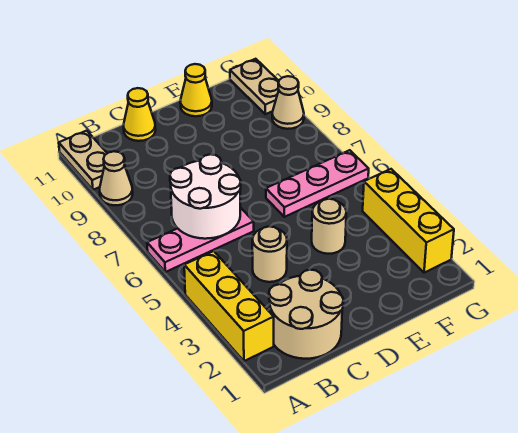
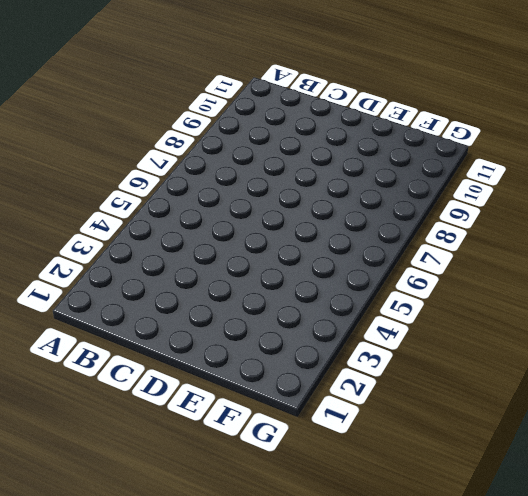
none -> yellow brick A2:A4 level 1
none -> pink plate A6:C6 level 1
none -> tan cone A9 level 1

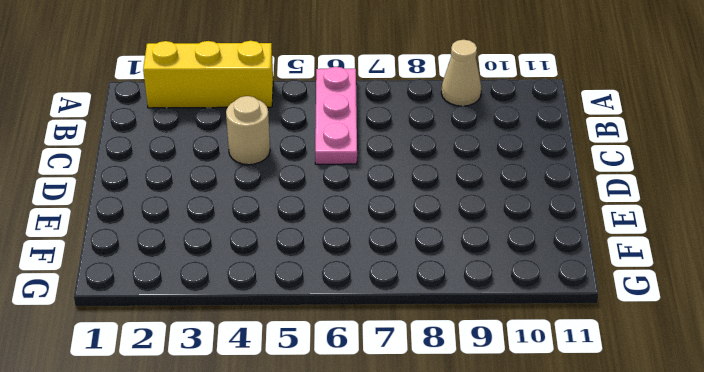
none -> tan plate A10:A11 level 1
none -> tan round brick B1:C2 level 1
none -> yellow cone C11 level 1

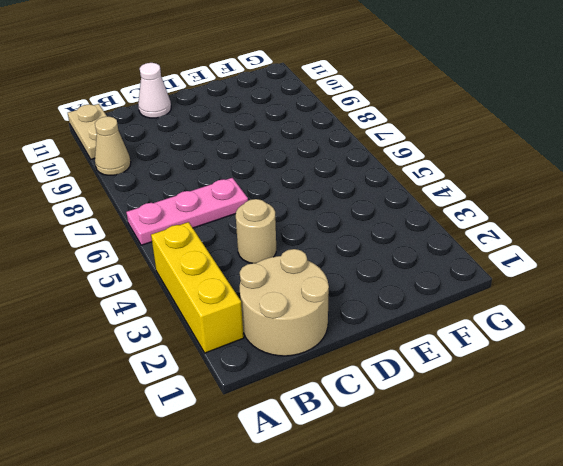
white cone C11 level 1 -> yellow cone C11 level 1
none -> tan round brick E4 level 1
none -> pink plate E6:G6 level 1
none -> yellow cone E11 level 1

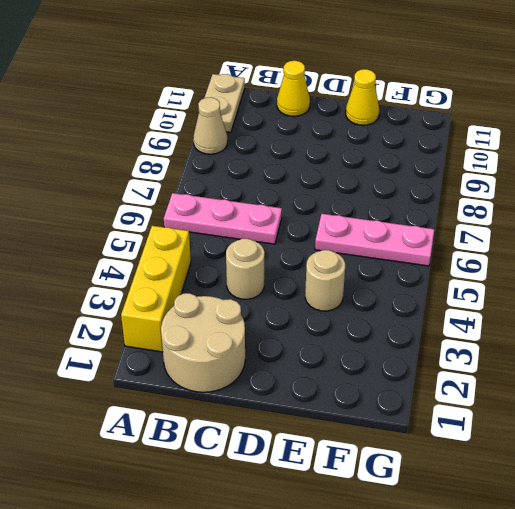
none -> yellow brick G2:G4 level 1
none -> tan cone G9 level 1
none -> tan plate G10:G11 level 1

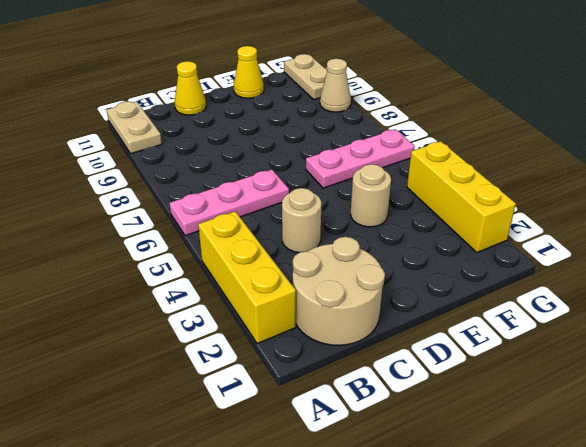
none -> tan cone A9 level 1
none -> white round brick B6:C7 level 2

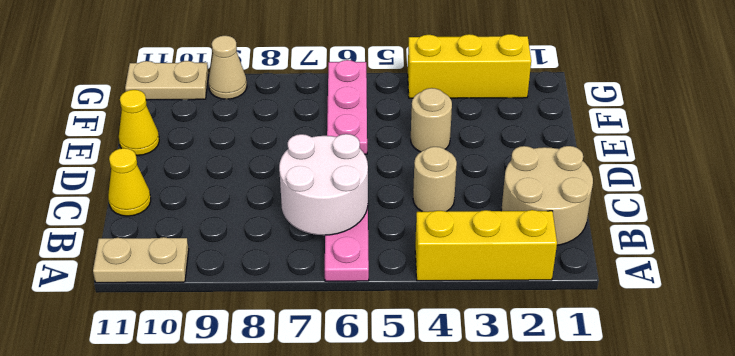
none -> tan cone A9 level 1

